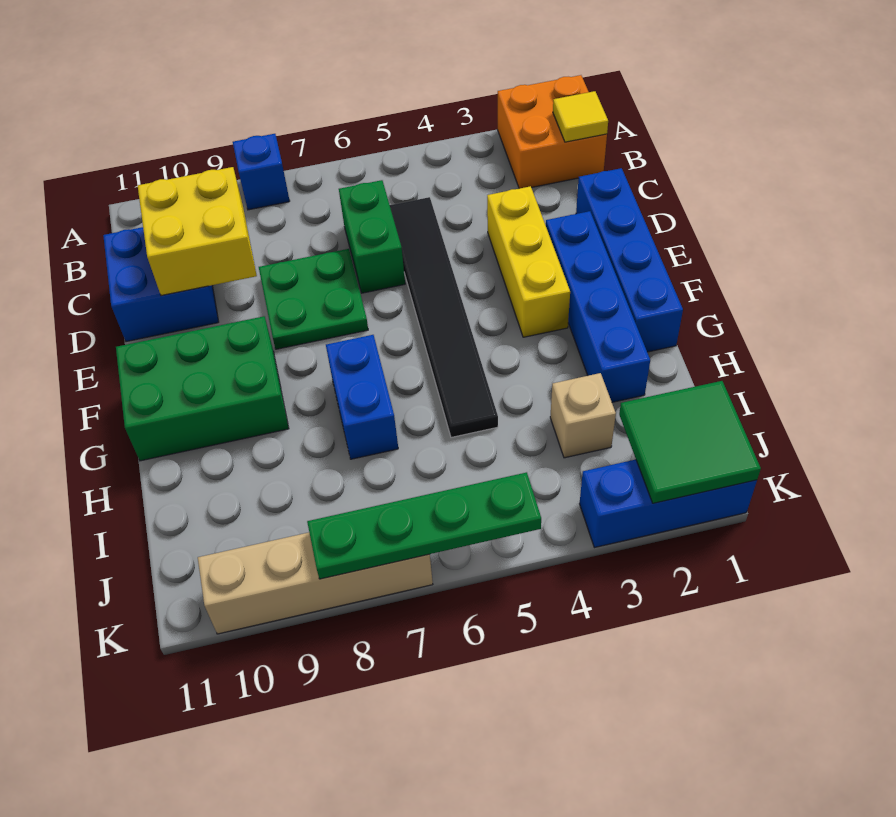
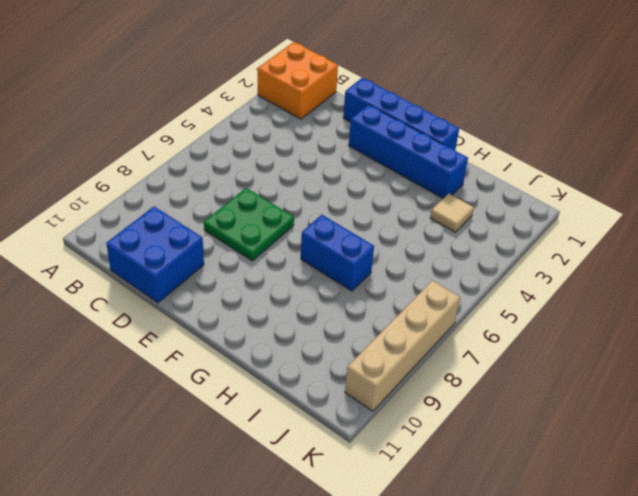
tan tile I3 level 1 -> tan brick I3 level 1
none -> blue brick A8 level 1
none -> black tile C5:H5 level 1
none -> green brick C6:D6 level 1

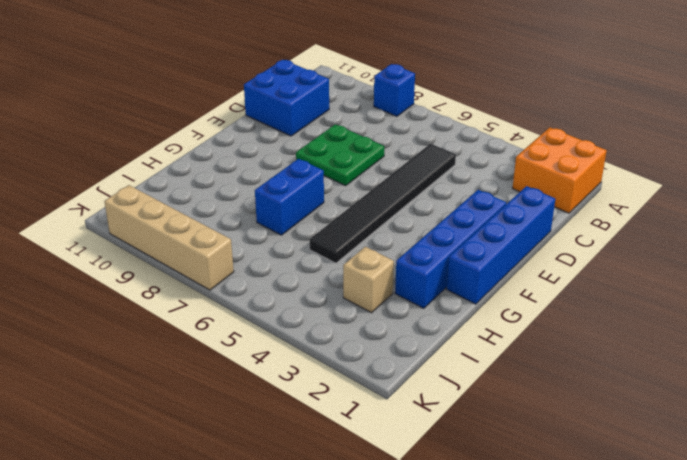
none -> green brick C6:D6 level 1
none -> yellow brick D3:F3 level 1
none -> green brick F9:G11 level 1

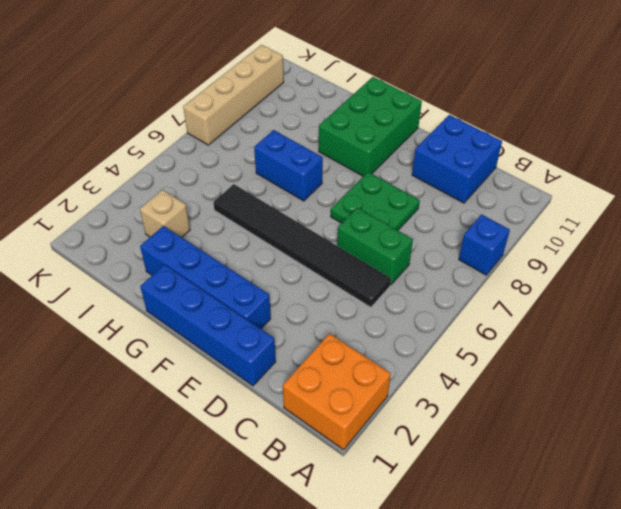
none -> yellow brick D3:F3 level 1
none -> blue brick K1:K3 level 1
none -> yellow tile B1 level 2

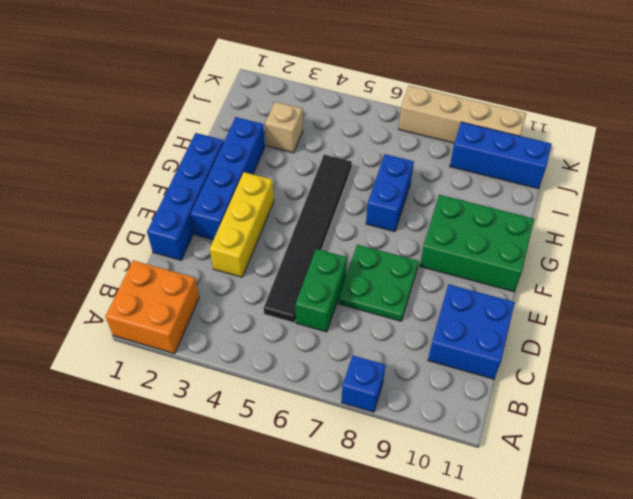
blue brick J9:J11 level 1 -> blue brick K1:K3 level 1
none -> yellow tile B1 level 2
none -> yellow brick C9:D10 level 2
none -> green tile J1:K2 level 2

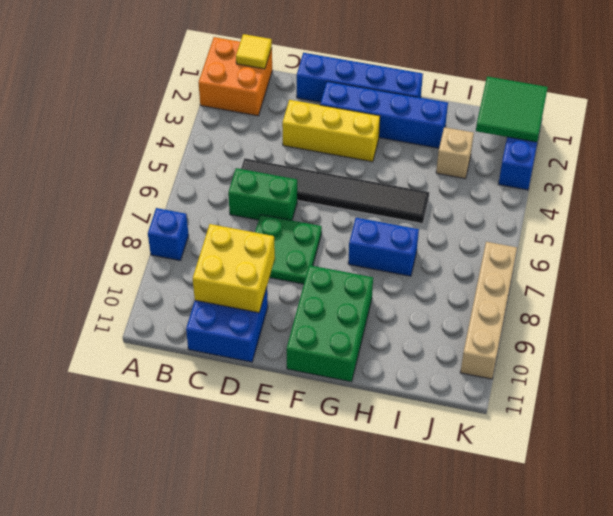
none -> green plate K5:K8 level 2

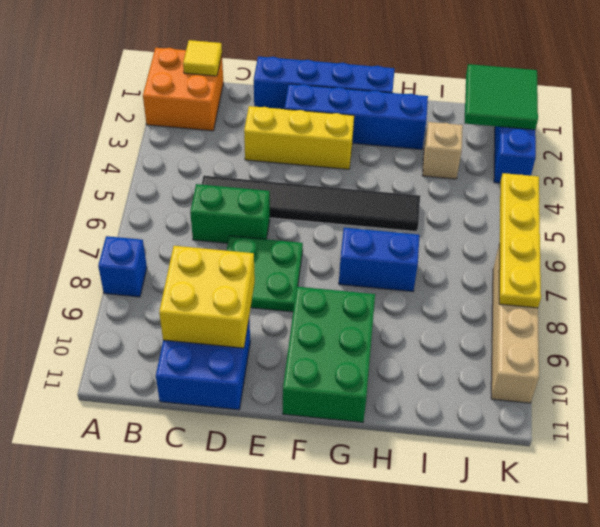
yellow plate K5:K8 level 2 -> green plate K5:K8 level 2

